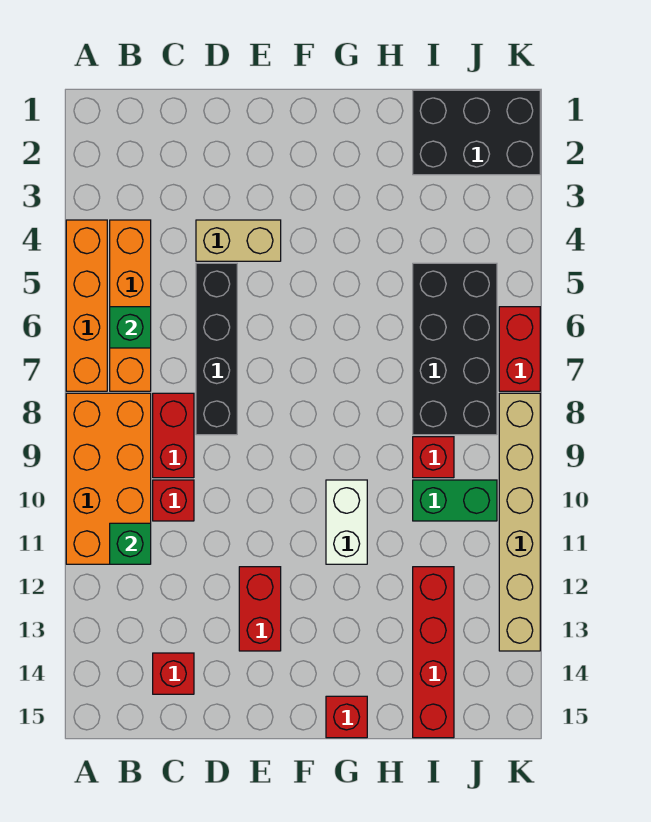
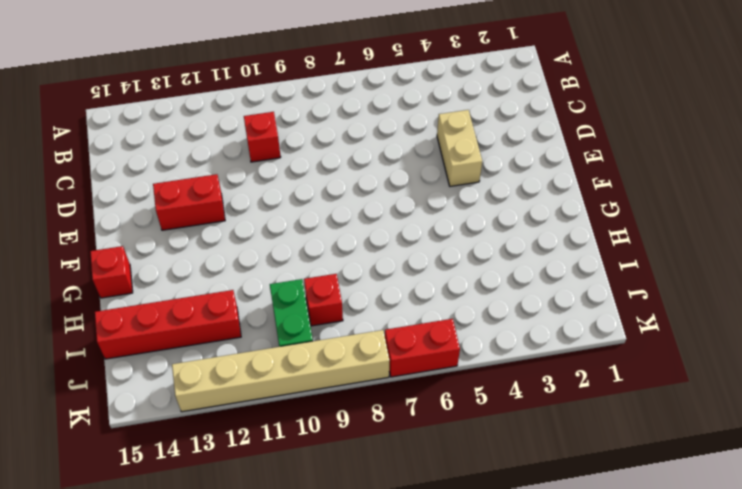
none -> orange brick A4:A7 level 1
none -> orange brick A8:B11 level 1
none -> orange brick B4:B7 level 1

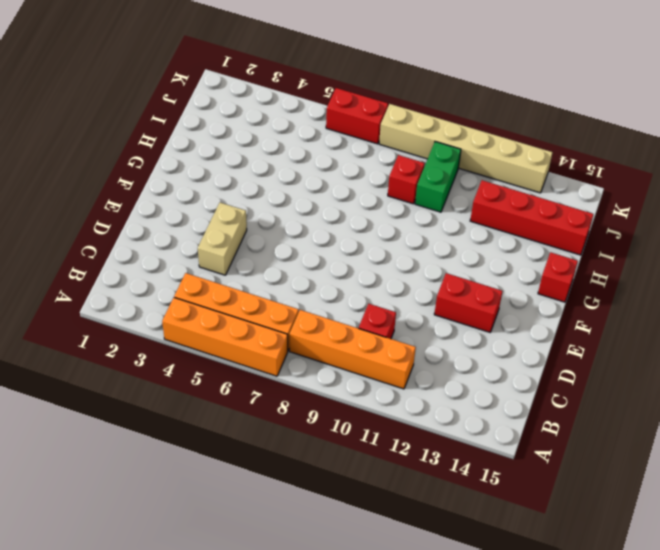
orange brick B8:B11 level 1 -> orange brick A8:B11 level 1
none -> red brick C8:C9 level 1
none -> red brick C14 level 1
none -> black brick D5:D8 level 1

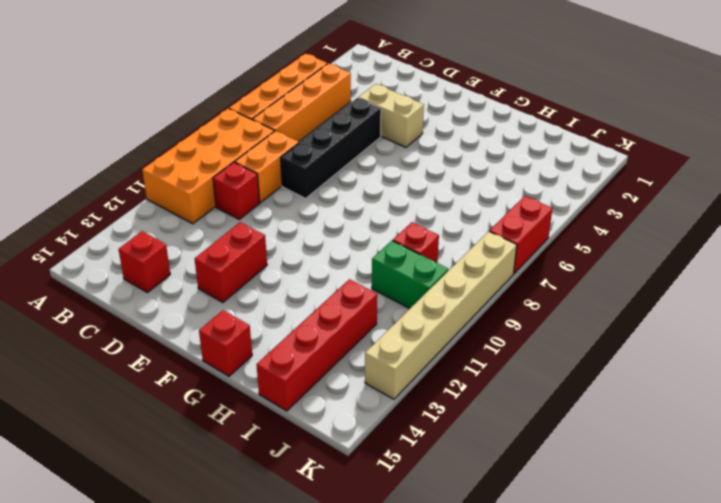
orange brick C8:C9 level 1 -> red brick C8:C9 level 1
none -> white brick G10:G11 level 1
none -> black brick I1:K2 level 1
none -> black brick I5:J8 level 1

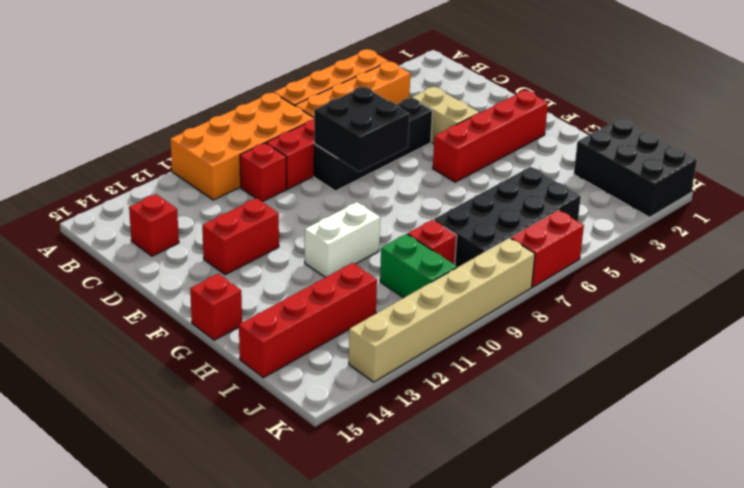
black brick D7:E8 level 2 -> none
red brick F2:F5 level 1 -> none
none -> green brick B6 level 2
none -> green brick B11 level 2

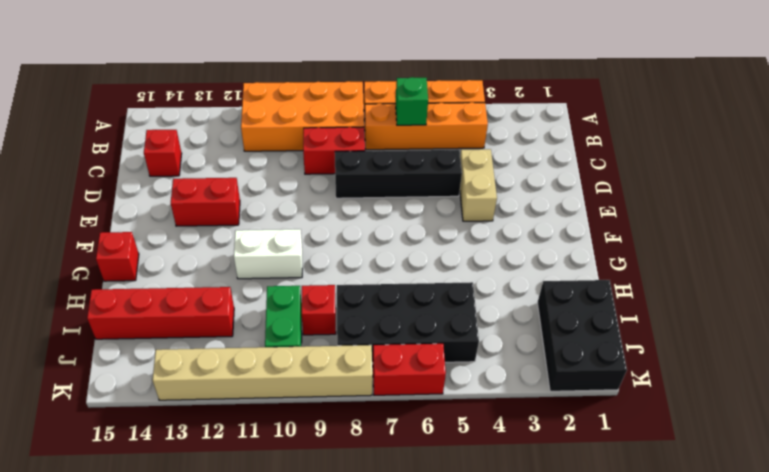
none -> red brick C10 level 1
none -> green brick B11 level 2

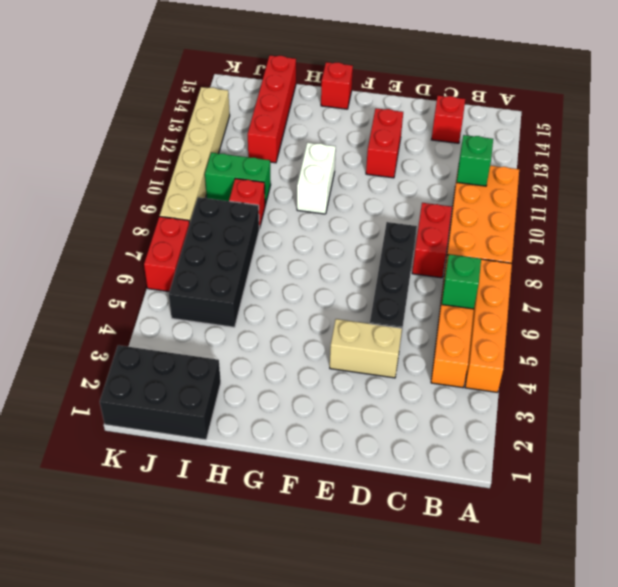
none -> red brick C10 level 1

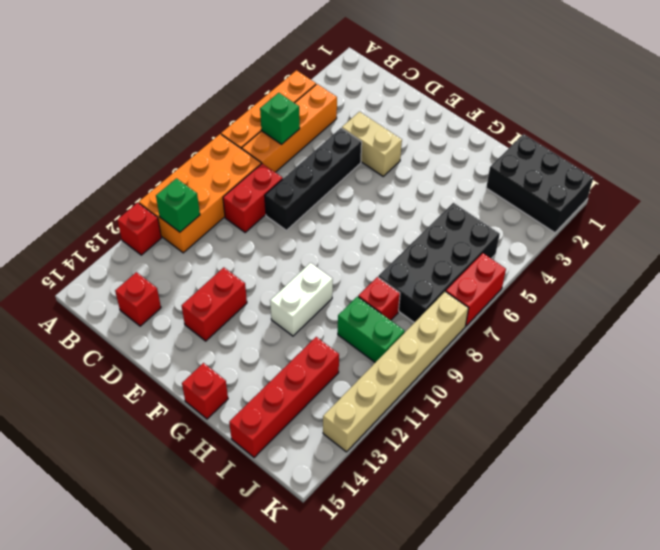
red brick A12 level 1 -> red brick C10 level 1

